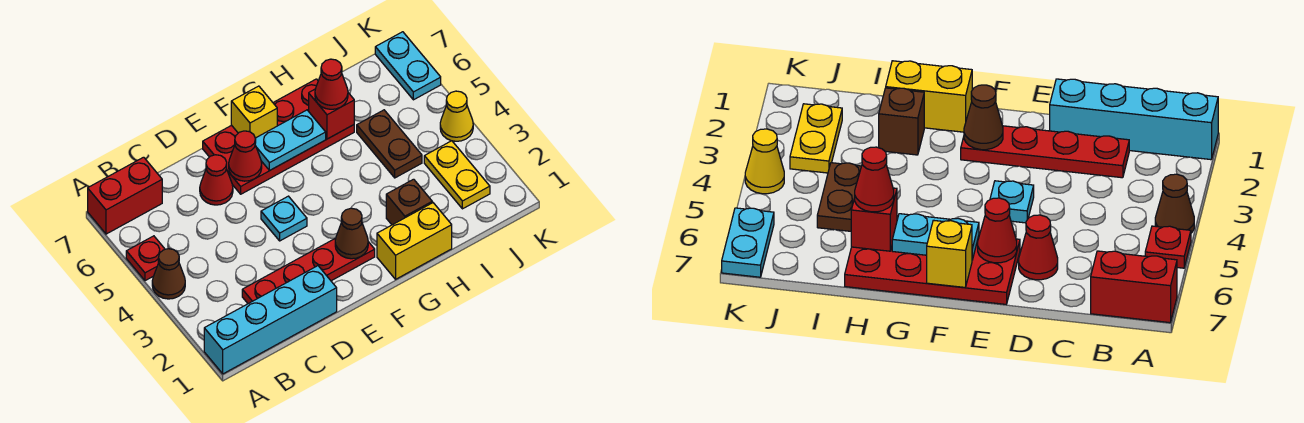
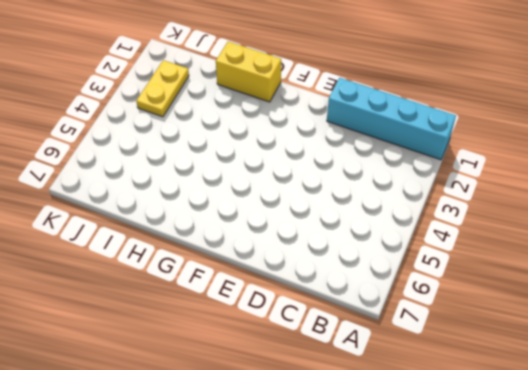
none -> brown cone A4 level 1
none -> red plate A5 level 1
none -> red brick A7:B7 level 1

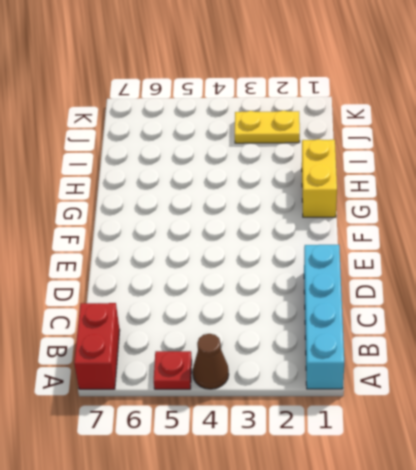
none -> red plate C2:F2 level 1
none -> red cone D6 level 1
none -> cyan plate E4 level 1

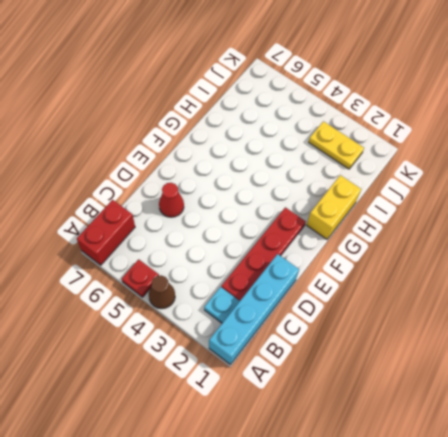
cyan plate B2 level 1 -> cyan plate E4 level 1
none -> red plate E6:H7 level 1
none -> brown brick H2 level 1
none -> brown plate I4:I5 level 1

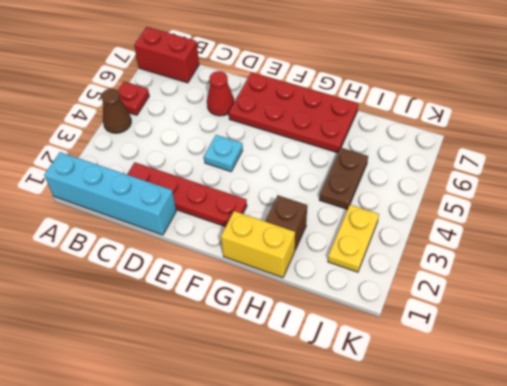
none -> yellow cone K4 level 1
none -> cyan plate K6:K7 level 1
none -> red cone E6 level 2

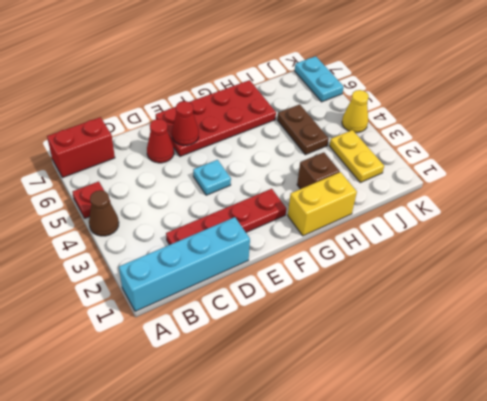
none -> brown cone F2 level 2
none -> cyan plate F6:G6 level 2
none -> yellow brick F7 level 2

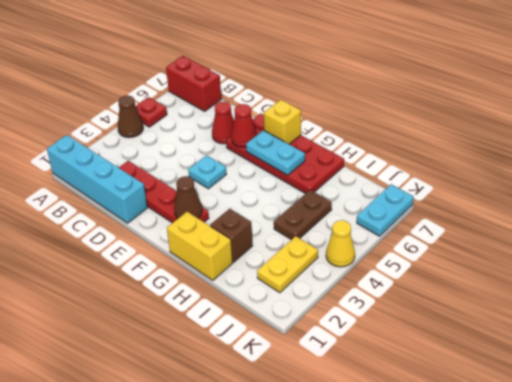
none -> red brick H6 level 2
none -> red cone H6 level 3

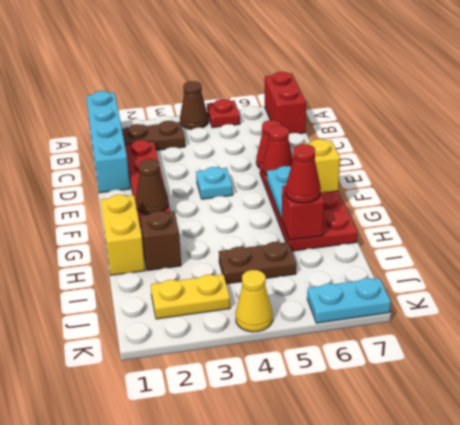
brown plate B2:B3 level 1 -> none

